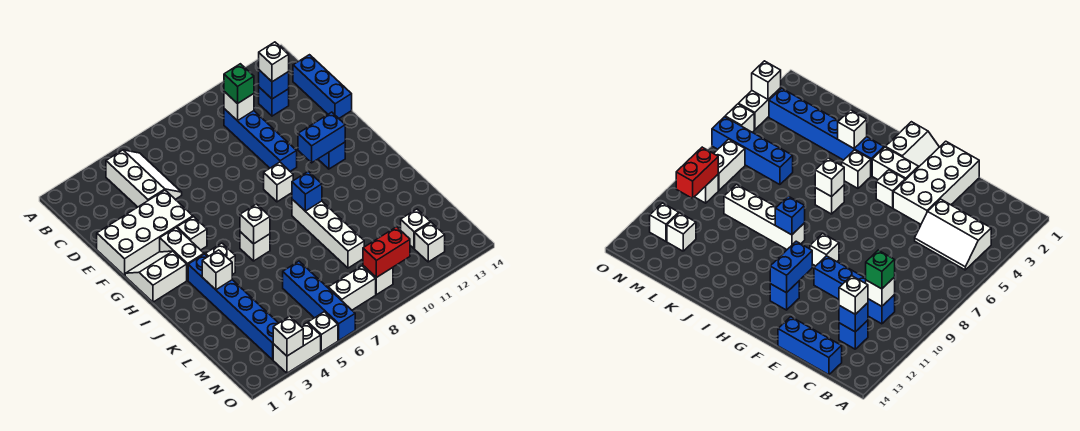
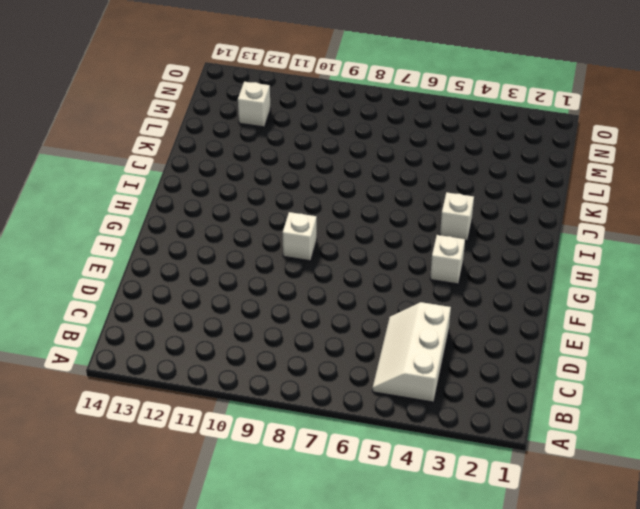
none -> blue brick C10:F10 level 1
none -> blue brick C12 level 1
none -> blue brick C14:E14 level 1
none -> white brick E1:F4 level 1

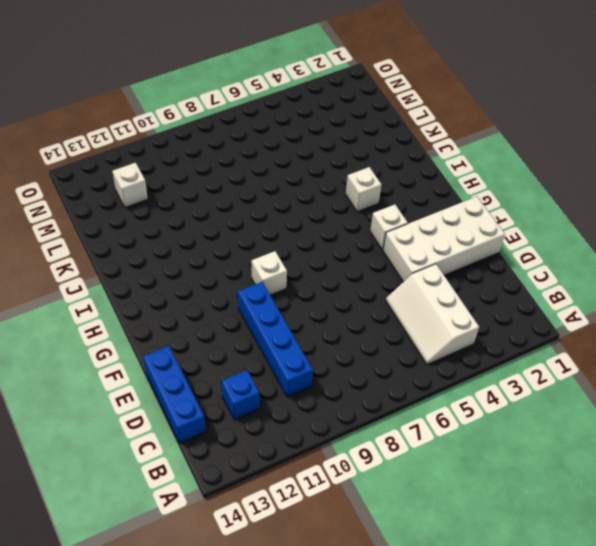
none -> white slope G1:H2 level 1 top H
none -> white brick G3:H3 level 1
none -> blue brick G12 level 1
none -> blue brick I3:N3 level 1

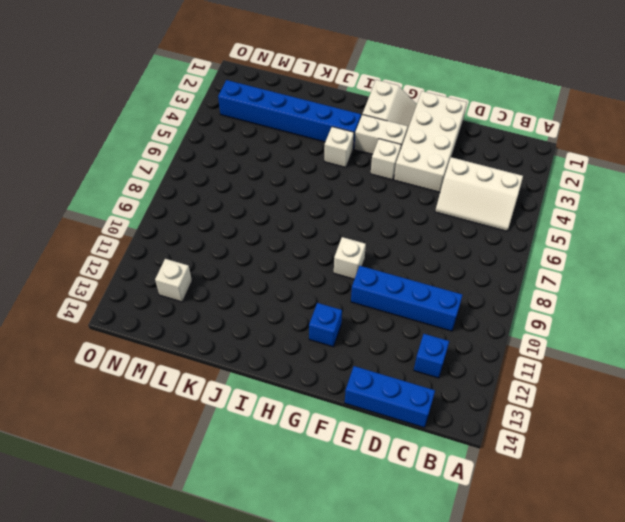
none -> white brick I6 level 1
none -> white brick I9:L9 level 1
none -> blue brick L6:O6 level 1
none -> white brick N7:N8 level 1

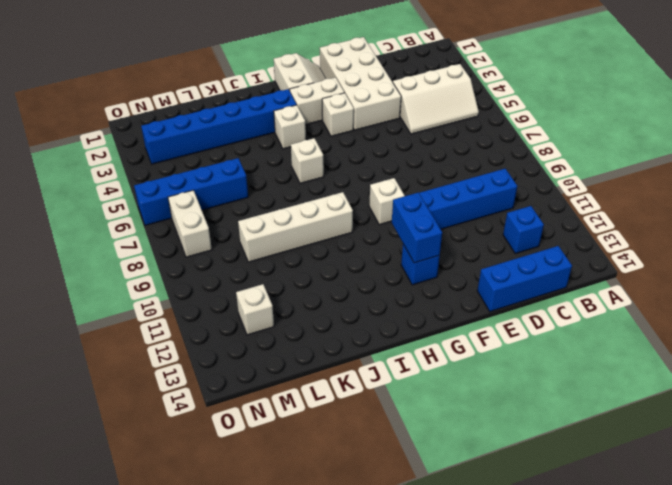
none -> white brick N9 level 1
none -> white brick N12 level 1
none -> white brick O3:O4 level 1
none -> white brick O5 level 1

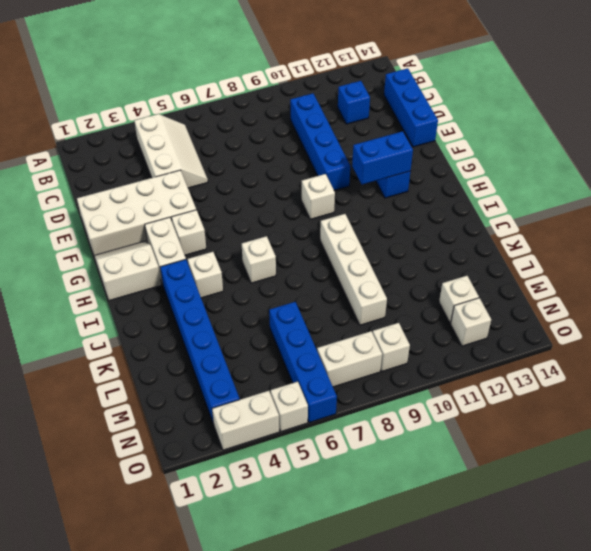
none -> white brick C10 level 2
none -> blue brick C12 level 2
none -> white brick I6 level 2
none -> blue brick I9 level 2

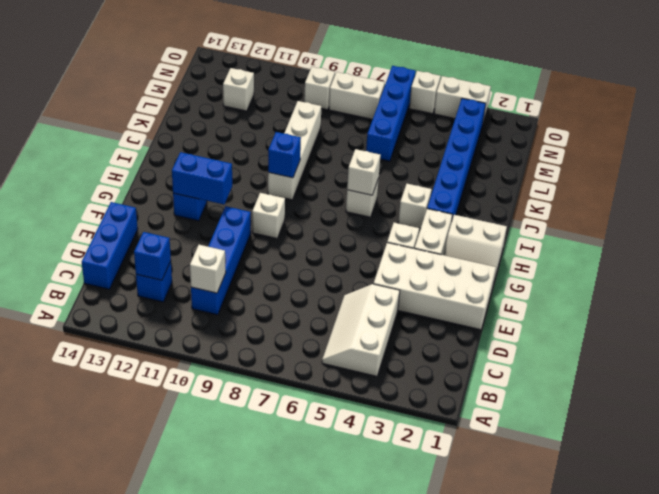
none -> white brick N12 level 1
none -> white brick J3 level 2
none -> red brick N9:N10 level 2
none -> white brick O3 level 2

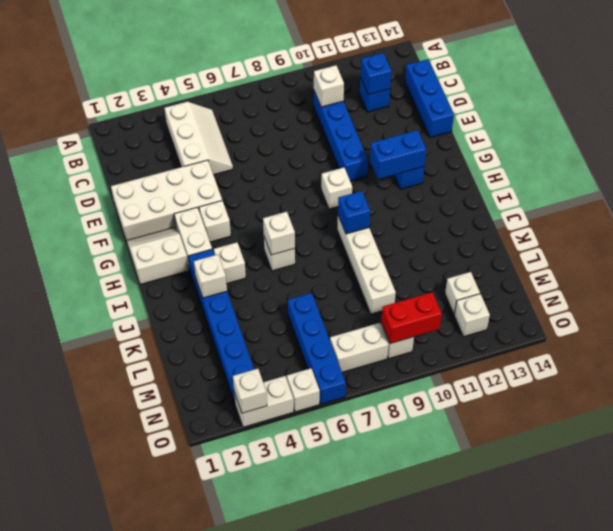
none -> green brick C10 level 3
none -> white brick C12 level 3

